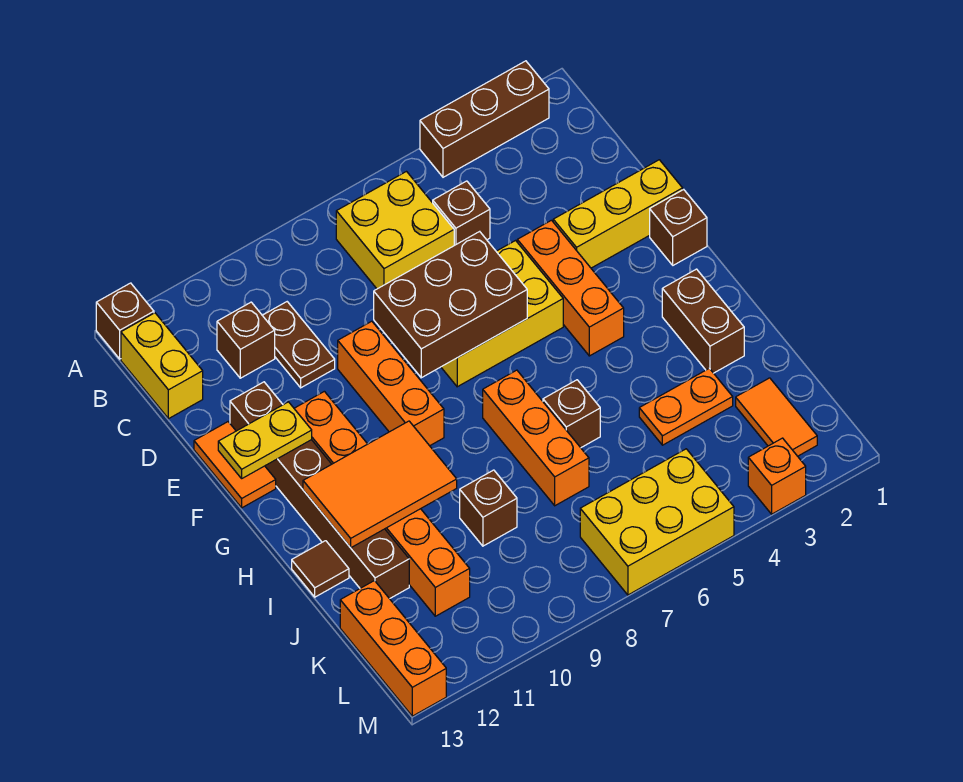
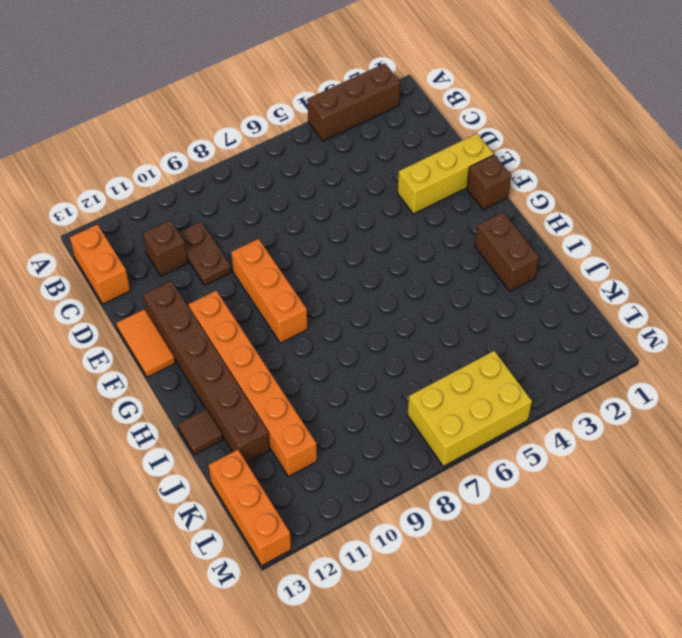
orange brick B13:C13 level 1 -> yellow brick B13:C13 level 1
none -> brown brick A13 level 1
none -> yellow brick B6:C7 level 1
none -> brown brick C5 level 1

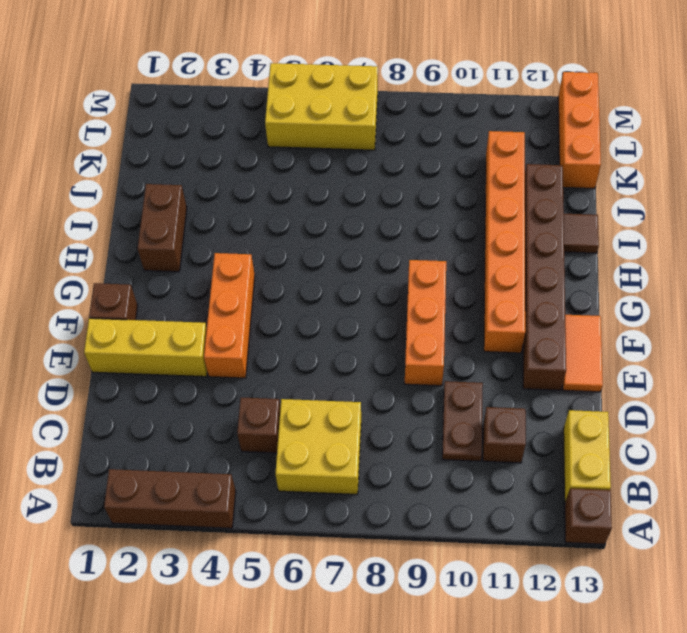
none -> yellow brick E5:F7 level 1
none -> orange brick H7:J7 level 1
none -> brown brick I6 level 1

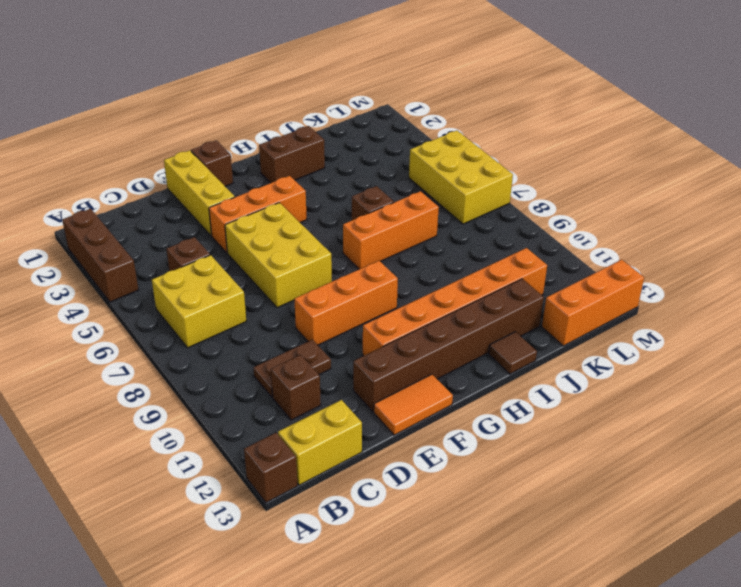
none -> orange plate J3:J4 level 1
none -> brown brick J9 level 1
none -> orange tile K2:L2 level 1

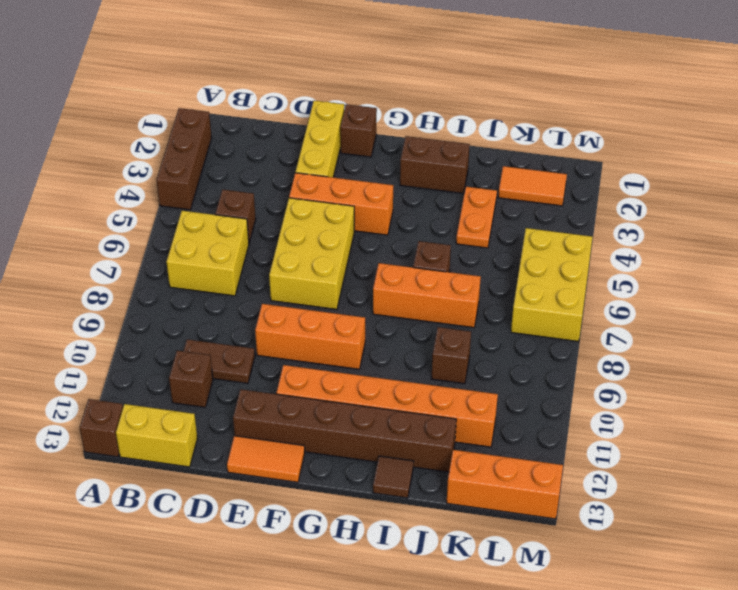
none -> orange brick M3 level 1
none -> brown brick E6:F8 level 2
none -> yellow plate F12:F13 level 2

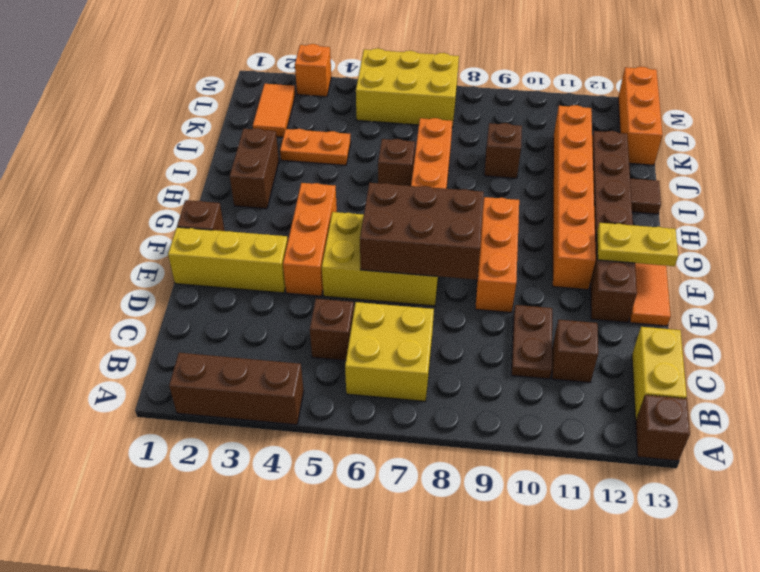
none -> orange tile H10:I12 level 2

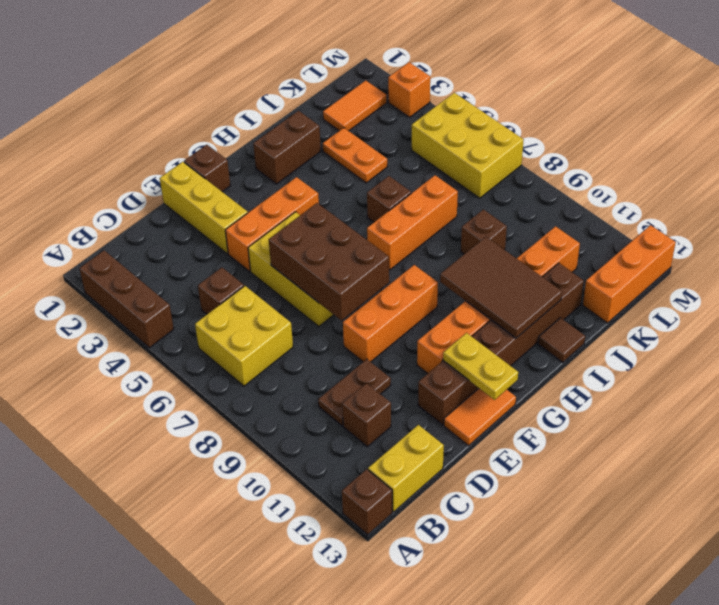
brown tile H10:I12 level 2 -> orange tile H10:I12 level 2

